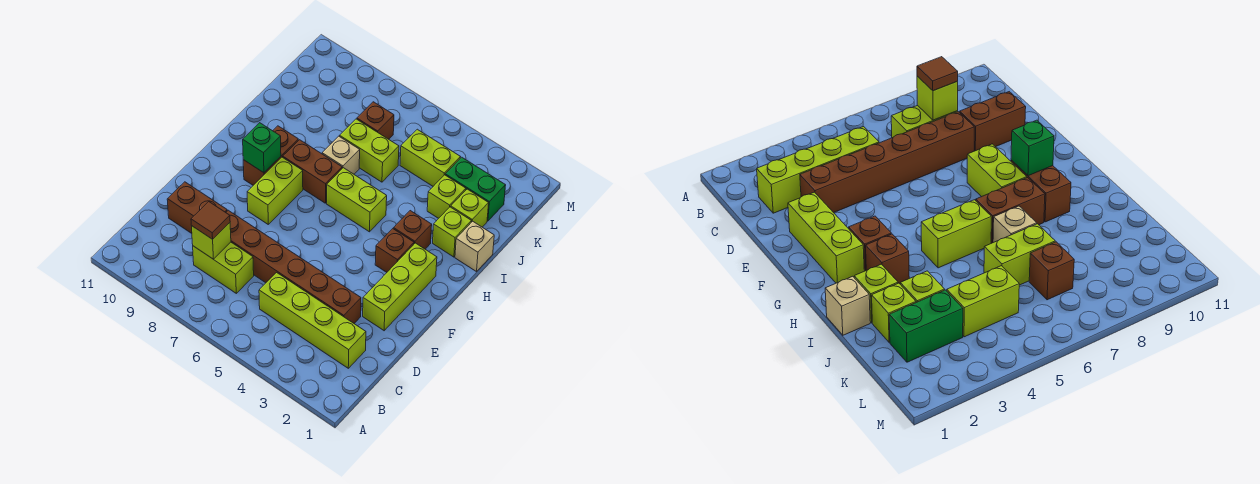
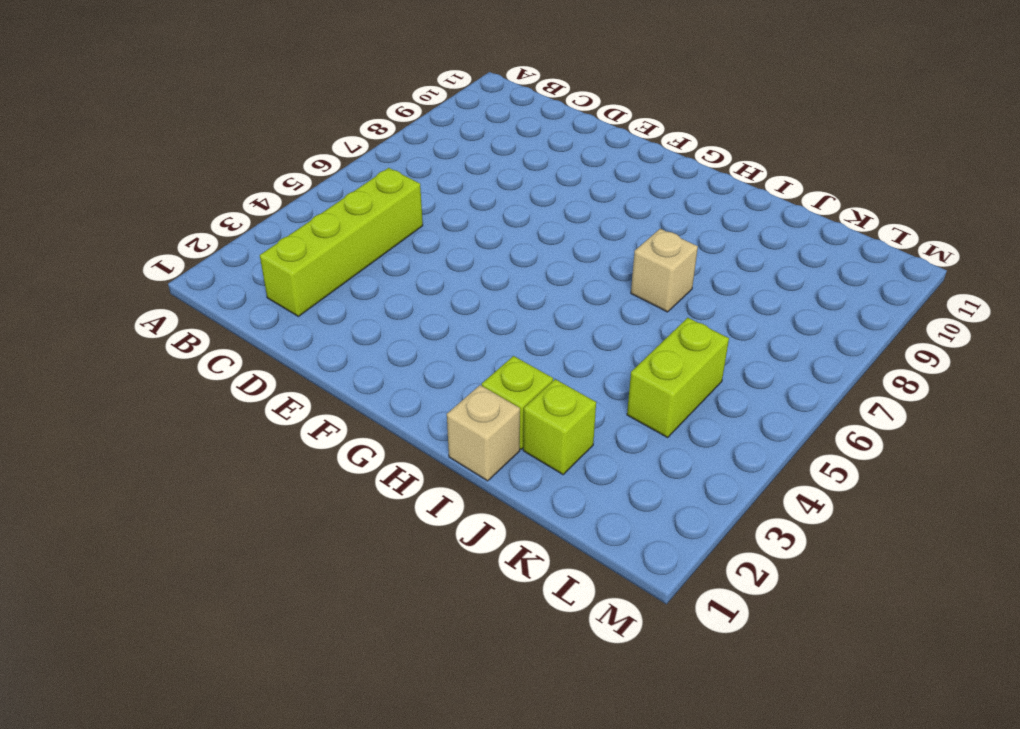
none -> lime brick C7:C8 level 1
none -> brown brick D3:D8 level 1
none -> brown brick D9:D10 level 1

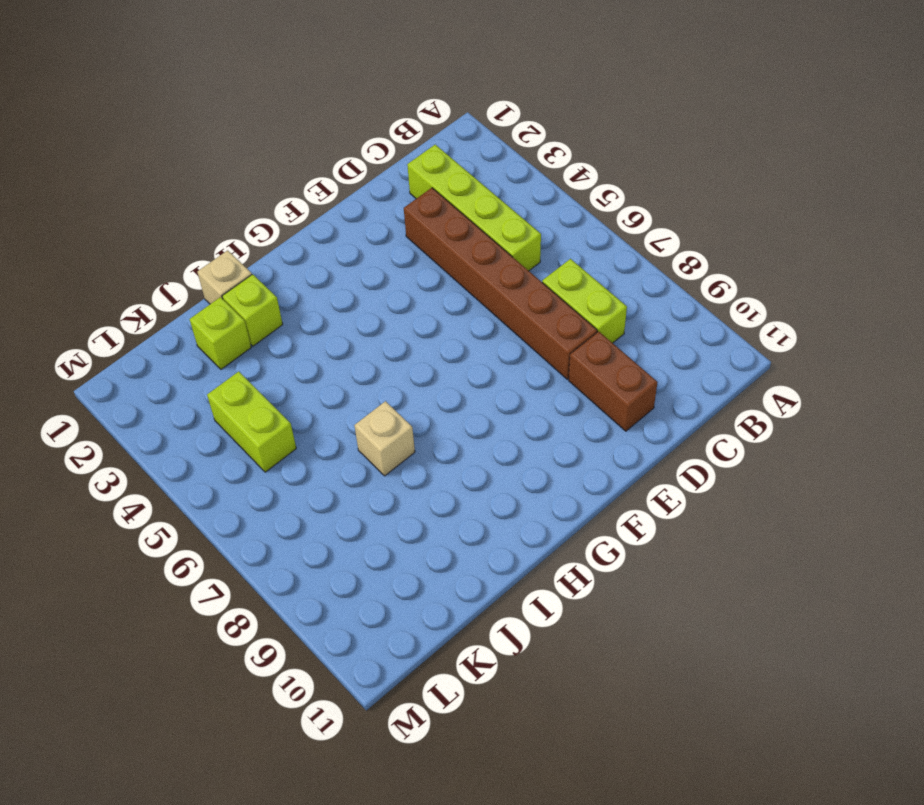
none -> lime brick E2:G2 level 1
none -> lime brick F8:G8 level 1
none -> brown brick G3 level 1

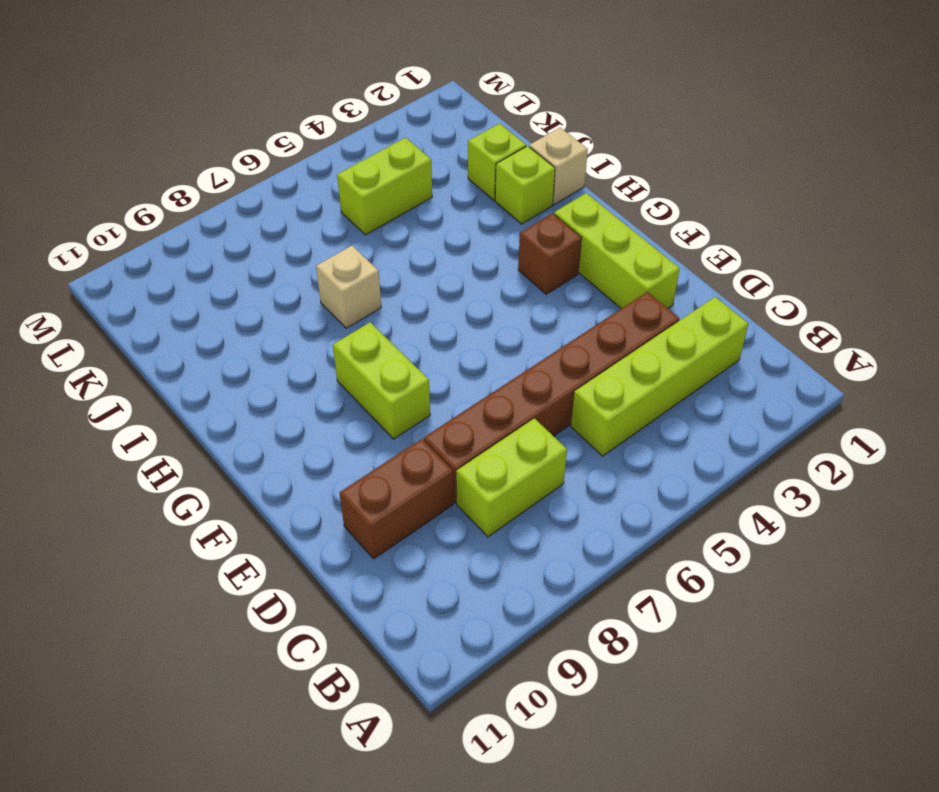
none -> brown brick G9:H9 level 1
none -> brown brick H3 level 1
none -> lime brick H5:H6 level 1

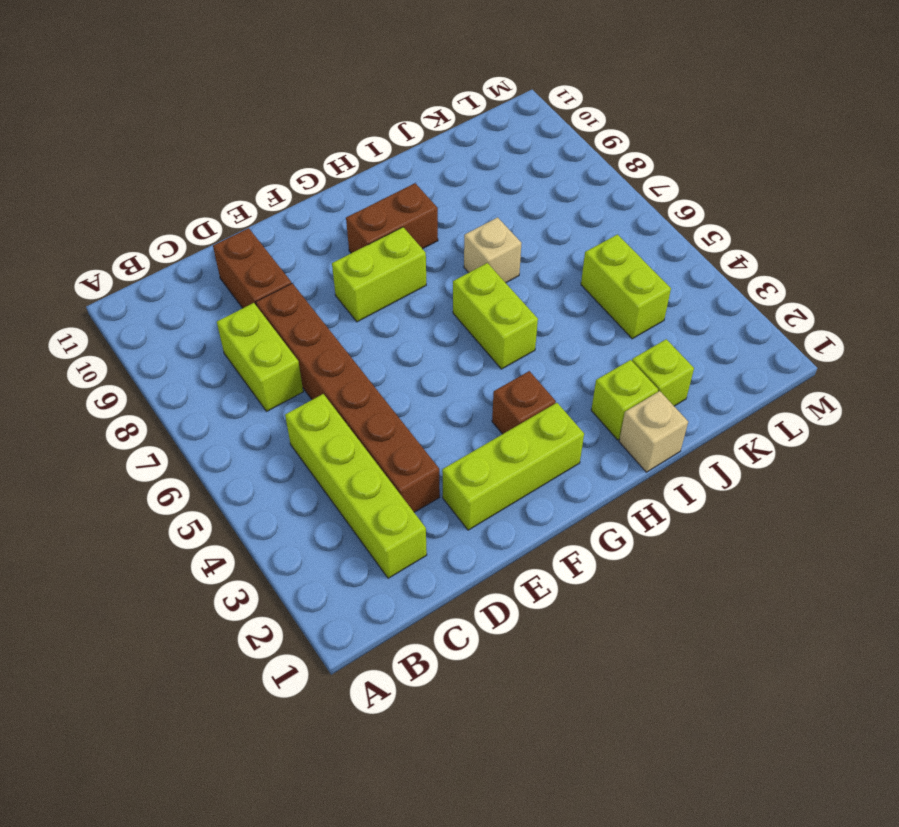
none -> brown brick H3 level 1
none -> brown brick H7:H8 level 1
none -> lime brick J3 level 1

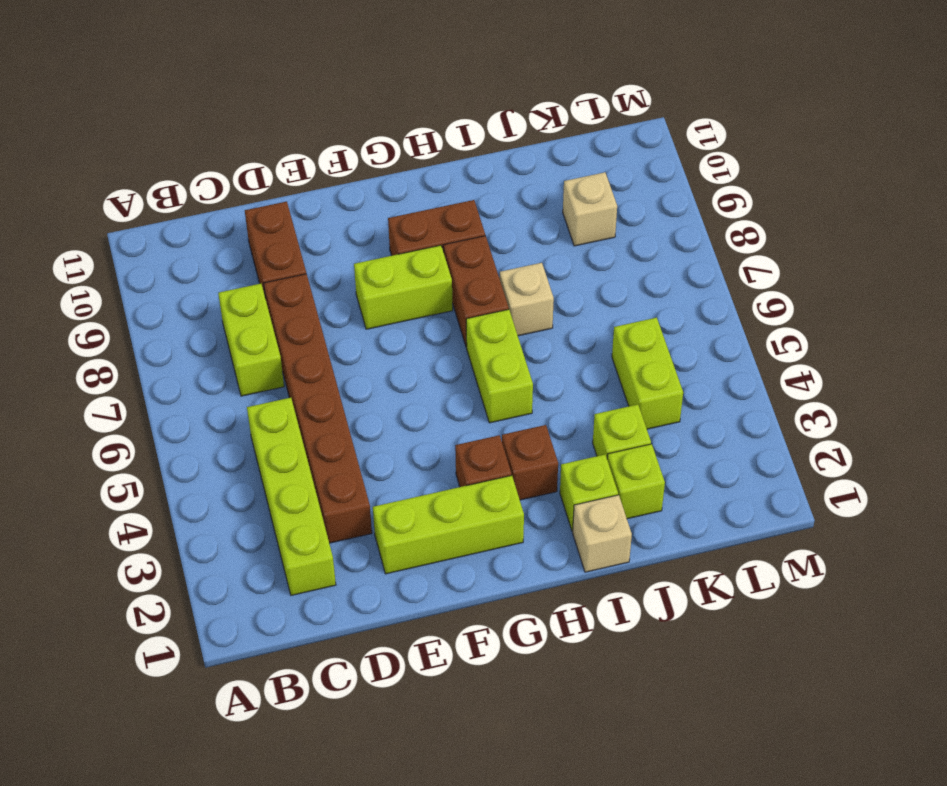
tan brick K9 level 1 -> none
none -> lime brick J6:J7 level 1
none -> green brick K2:K3 level 1
none -> brown brick K7 level 1

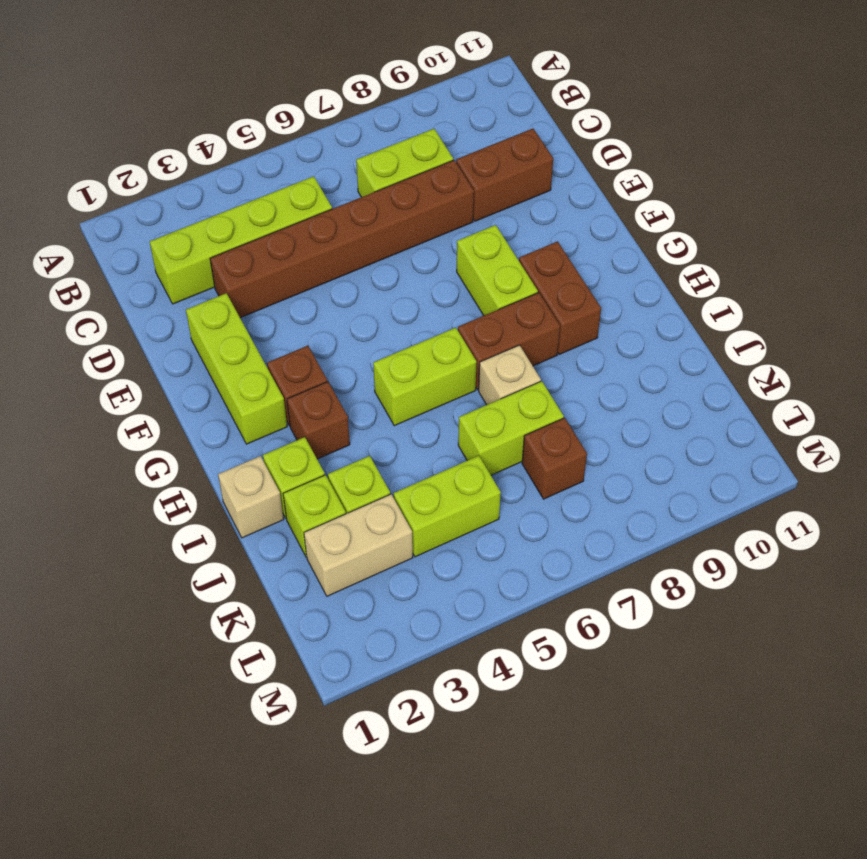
tan brick K2:K3 level 1 -> green brick K2:K3 level 1
none -> lime brick C8 level 2
none -> green brick G9 level 2
none -> brown tile C8 level 3

